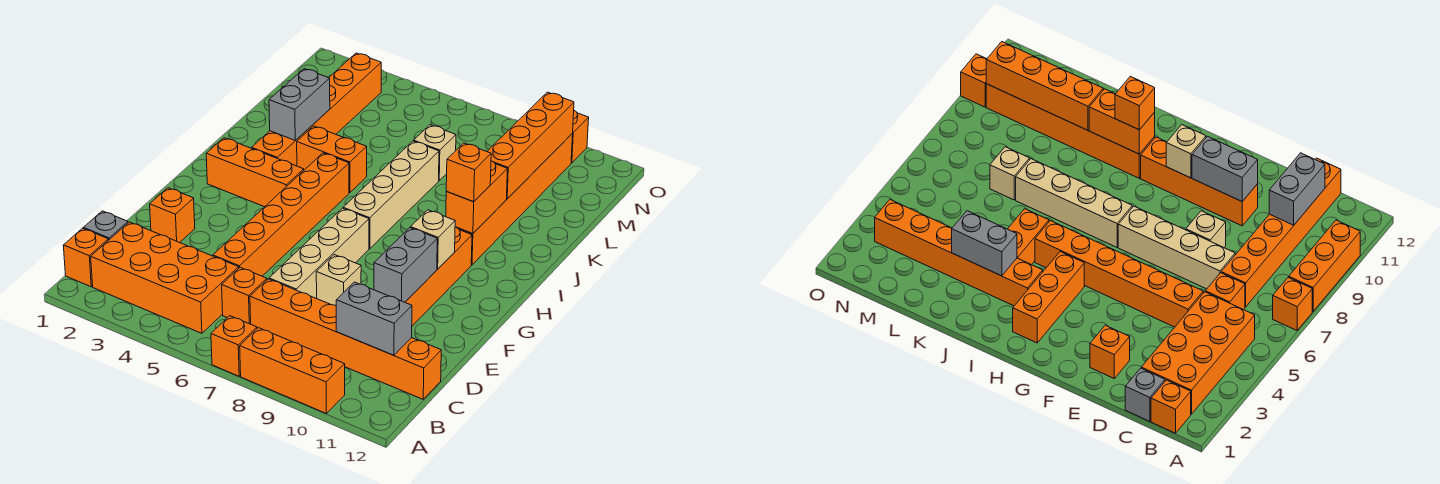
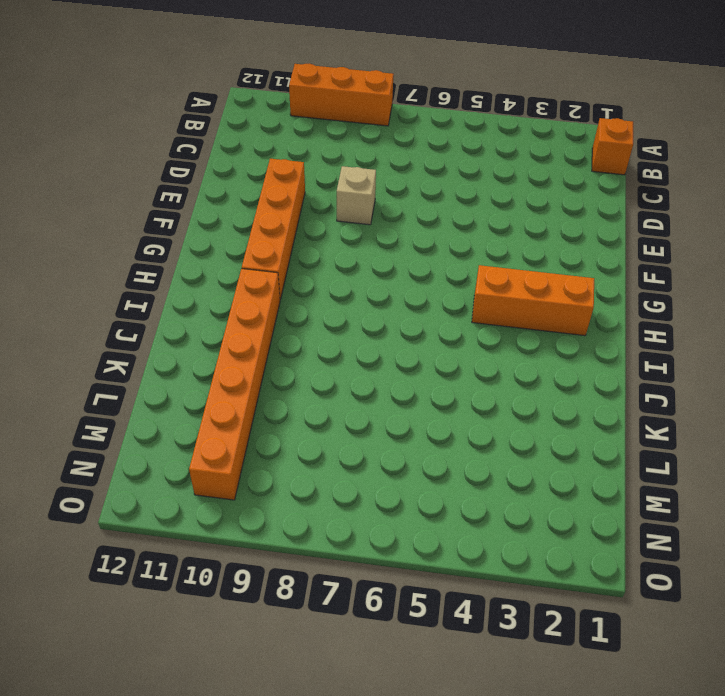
none -> orange brick A7 level 1
none -> orange brick B2:C5 level 1
none -> grey brick C1 level 1

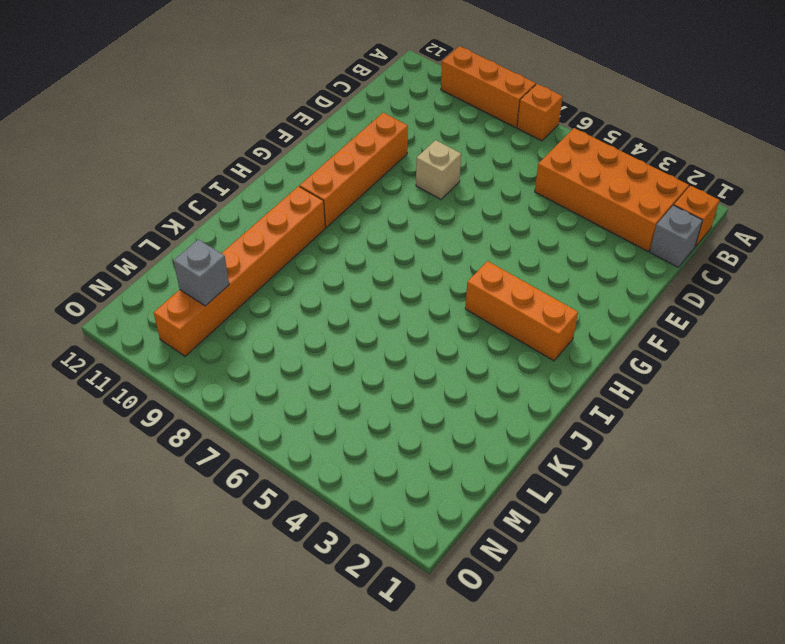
grey brick M10 level 2 -> orange brick K10:N10 level 2
none -> orange brick C6 level 1
none -> orange brick C7:C12 level 1
none -> orange brick D5:I5 level 1

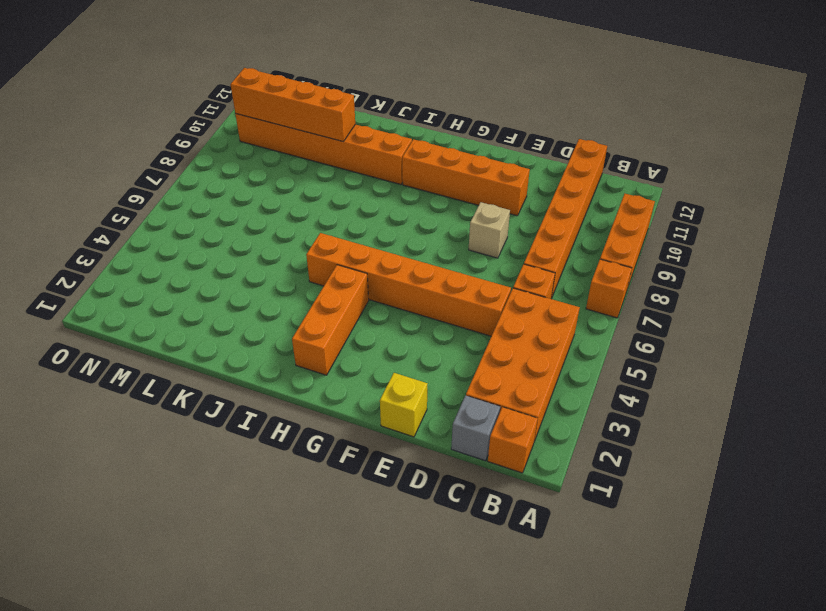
yellow brick E1 level 1 -> none
none -> tan brick D7:G7 level 1
none -> orange brick E2 level 1
none -> tan brick H7:K7 level 1

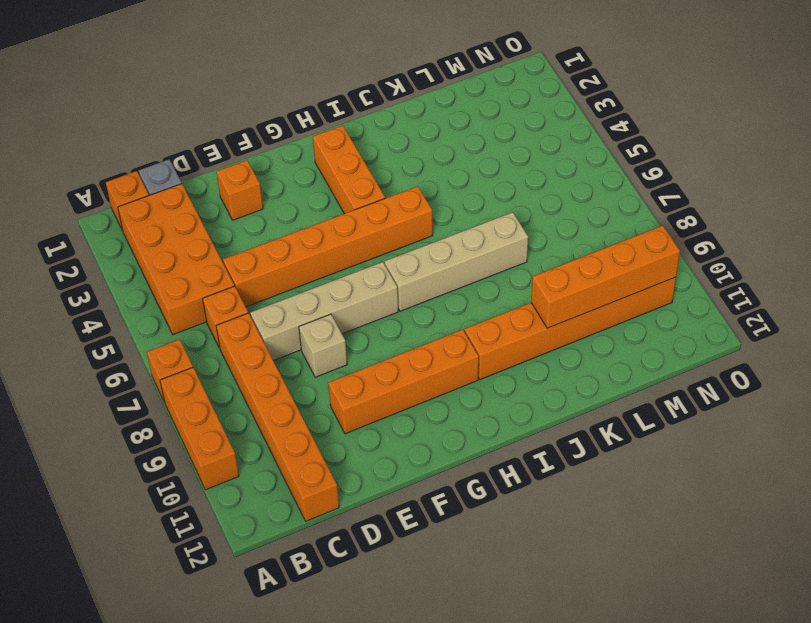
none -> orange brick I3:N3 level 1
none -> orange brick J4:J5 level 1
none -> tan brick L7 level 1

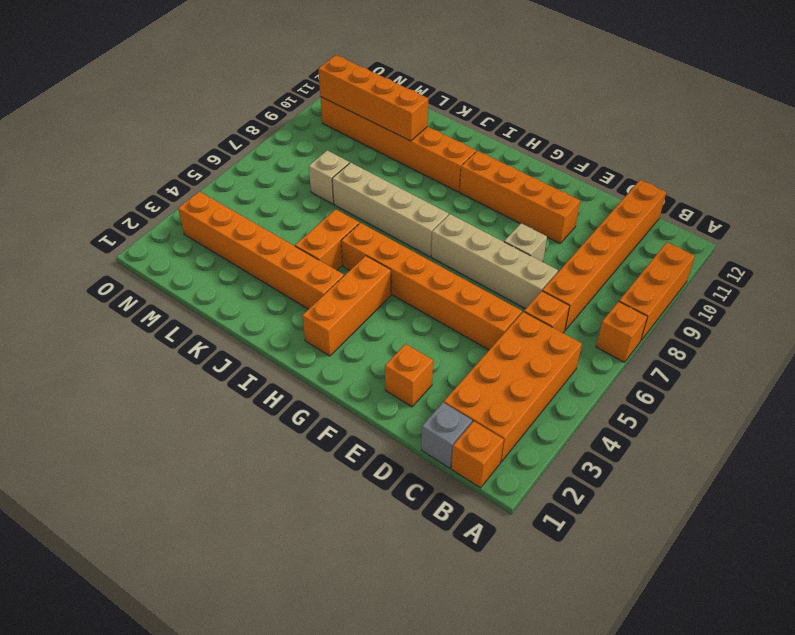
none -> orange brick O10 level 1
none -> grey brick C10:C11 level 2
none -> grey brick E10:F10 level 2

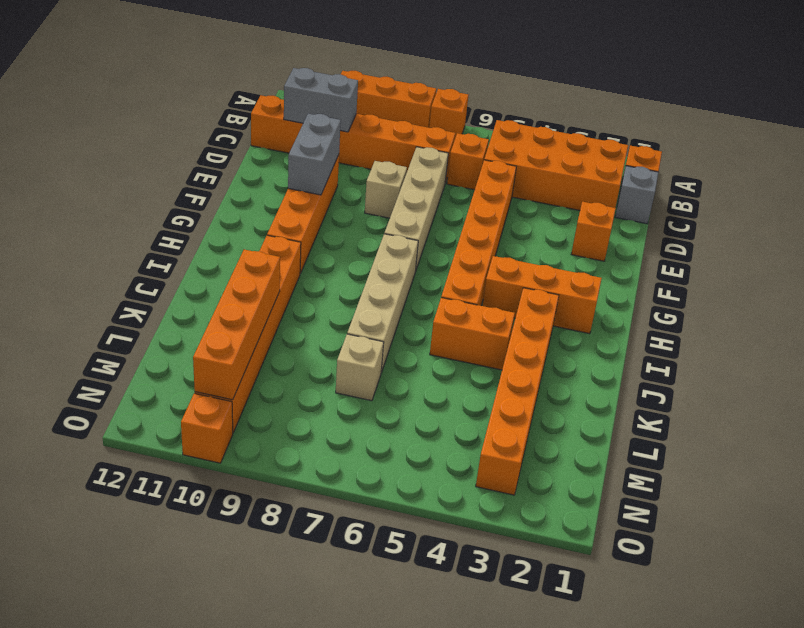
none -> tan brick G10 level 2
none -> orange brick I10:J10 level 2
none -> grey brick J3:K3 level 2

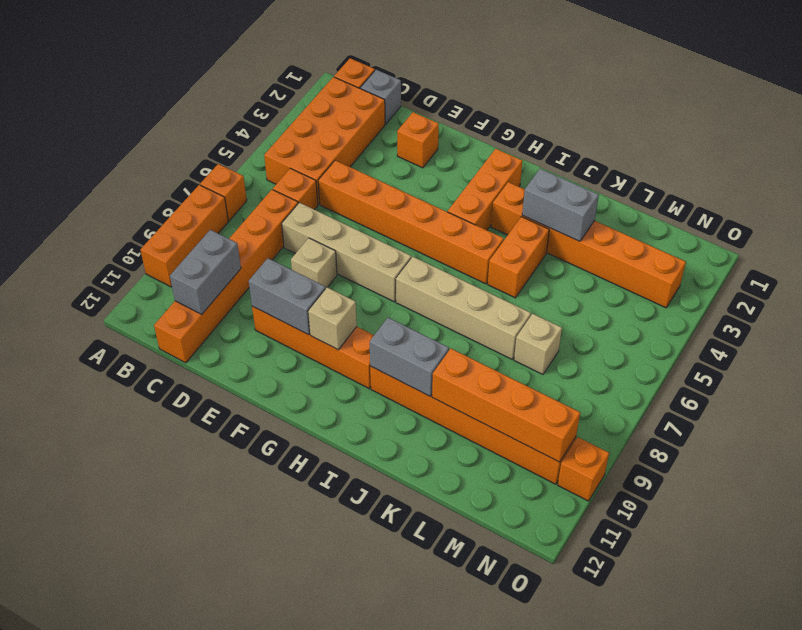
grey brick I10:J10 level 2 -> orange brick I10:J10 level 2
none -> orange brick I10 level 3

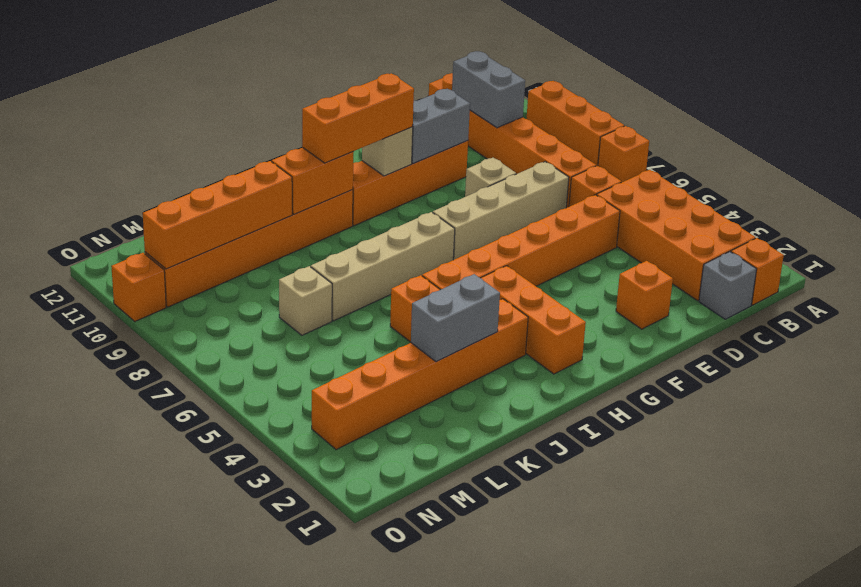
orange brick G10:I10 level 3 -> orange brick I10 level 3

